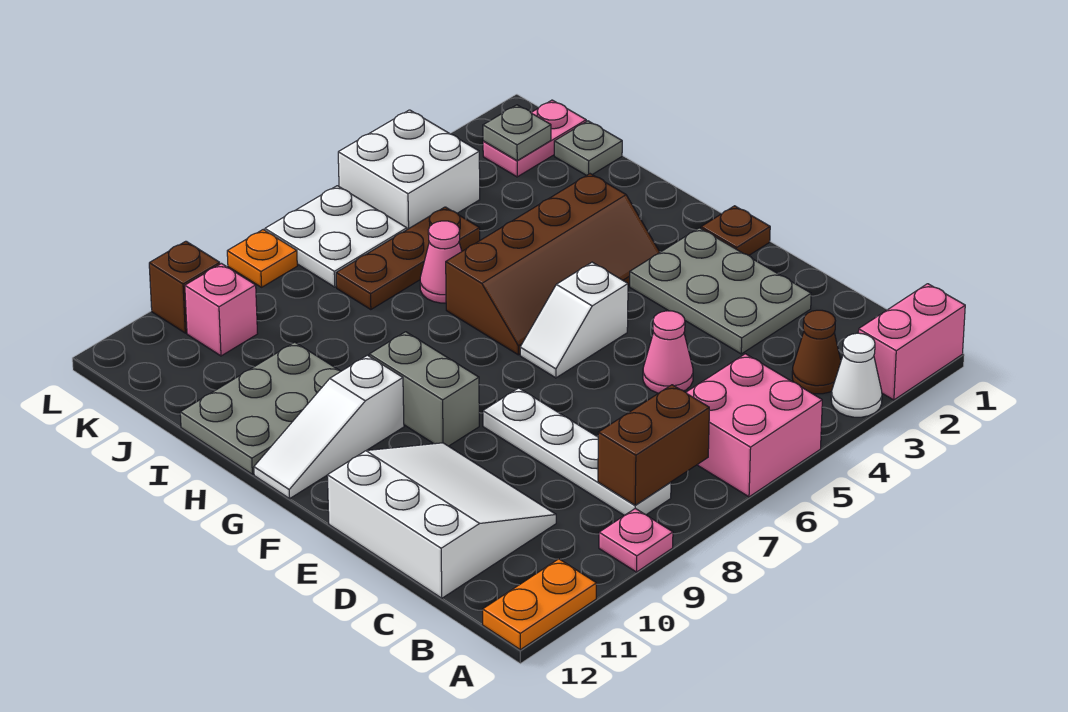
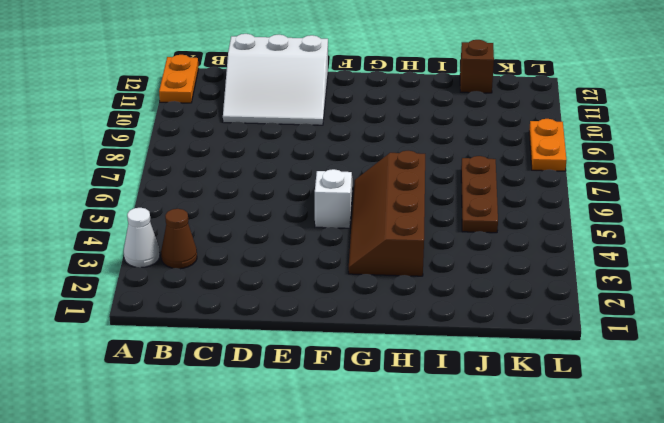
brown brick J12 level 1 -> brown brick L10 level 1
orange plate L8:L9 level 1 -> orange plate L8 level 1
none -> pink brick A1:A2 level 1
none -> pink brick A5:B6 level 1
none -> pink plate A9 level 1

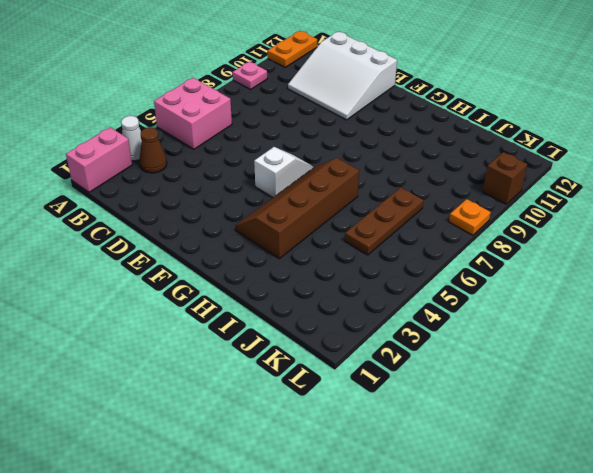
none -> white plate B8:E8 level 1
none -> grey plate D2:F3 level 1
none -> pink cone D5 level 1

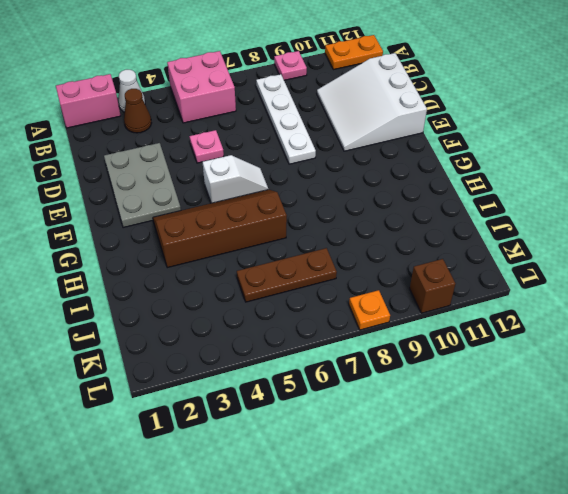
pink plate D5 level 1 -> pink cone D5 level 1
none -> brown plate F1 level 1
none -> grey brick F9:G9 level 1
none -> white slope G10:G12 level 1 top 10

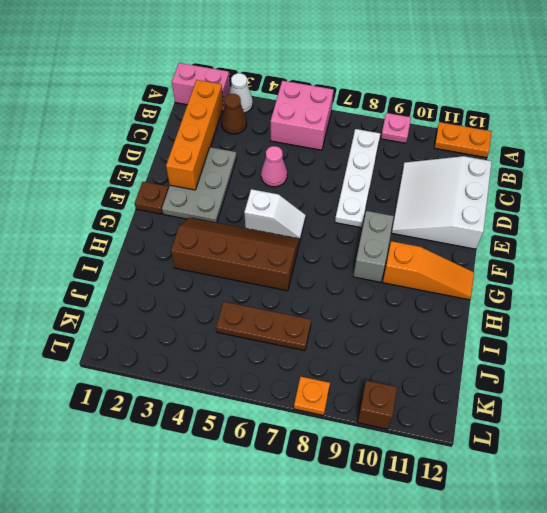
orange brick B2:E2 level 2 -> none
orange slope G10:G12 level 1 top 10 -> white slope G10:G12 level 1 top 10
none -> grey plate H10:I12 level 1
none -> pink cone I6 level 1
none -> grey plate J1 level 1

